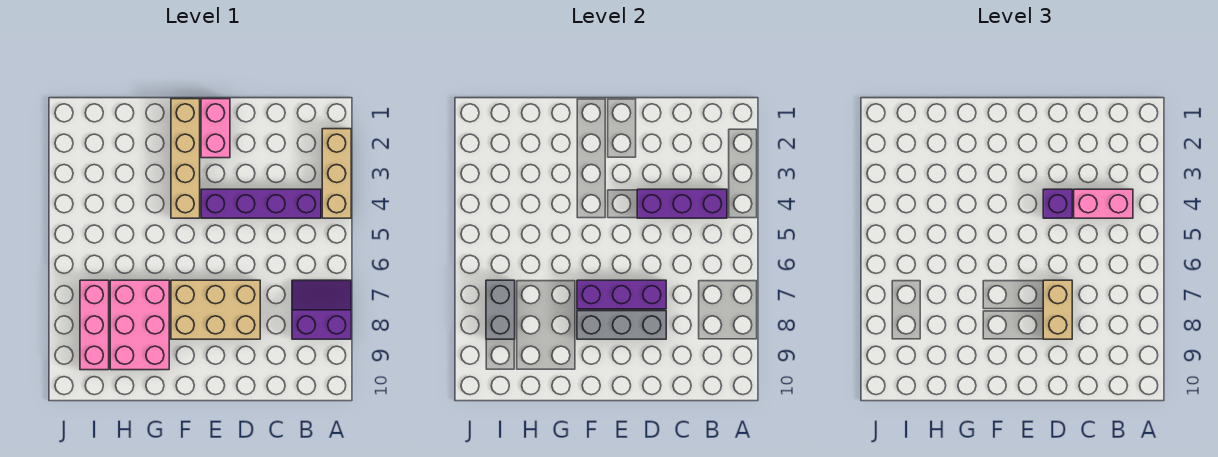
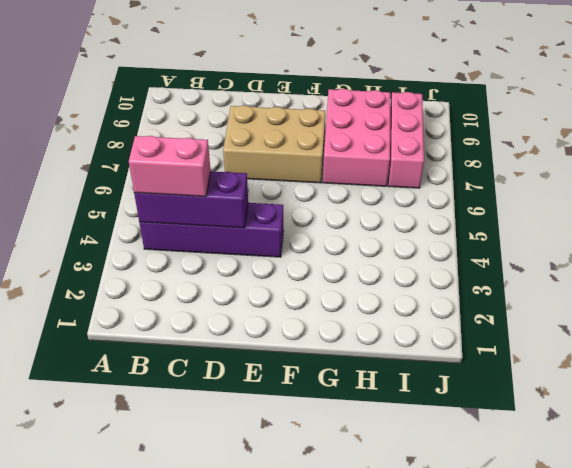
none -> tan brick A2:A4 level 1
none -> purple slope A7:B8 level 1 top 8
none -> pink brick E1:E2 level 1

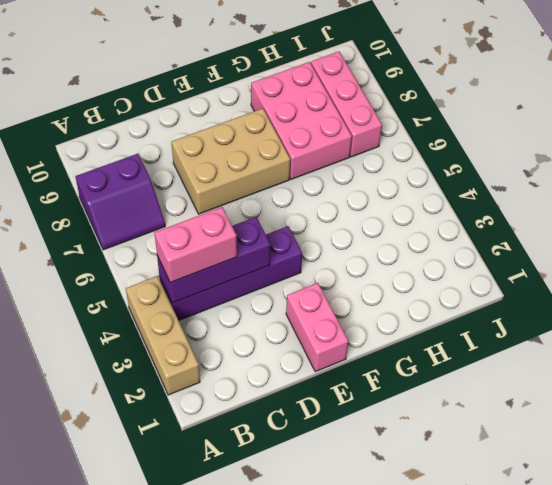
none -> tan brick F1:F4 level 1
none -> purple brick D7:F7 level 2
none -> grey brick D8:F8 level 2

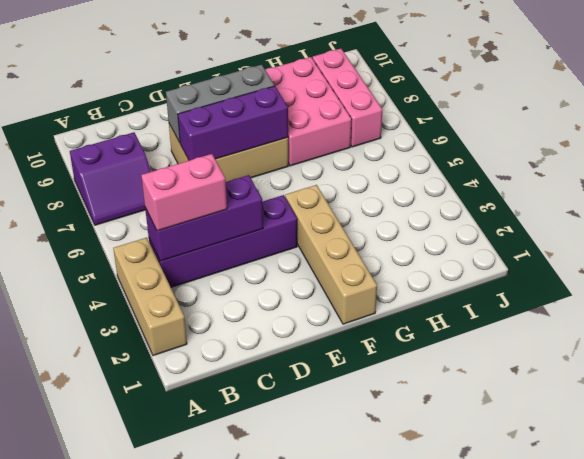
none -> pink brick E1:E2 level 1
none -> grey brick I7:I8 level 2
none -> purple brick D4 level 3

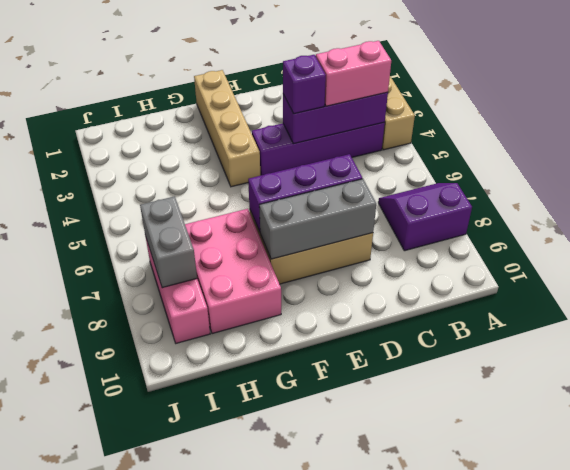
none -> pink brick E1:E2 level 1
none -> tan brick D7:D8 level 3

